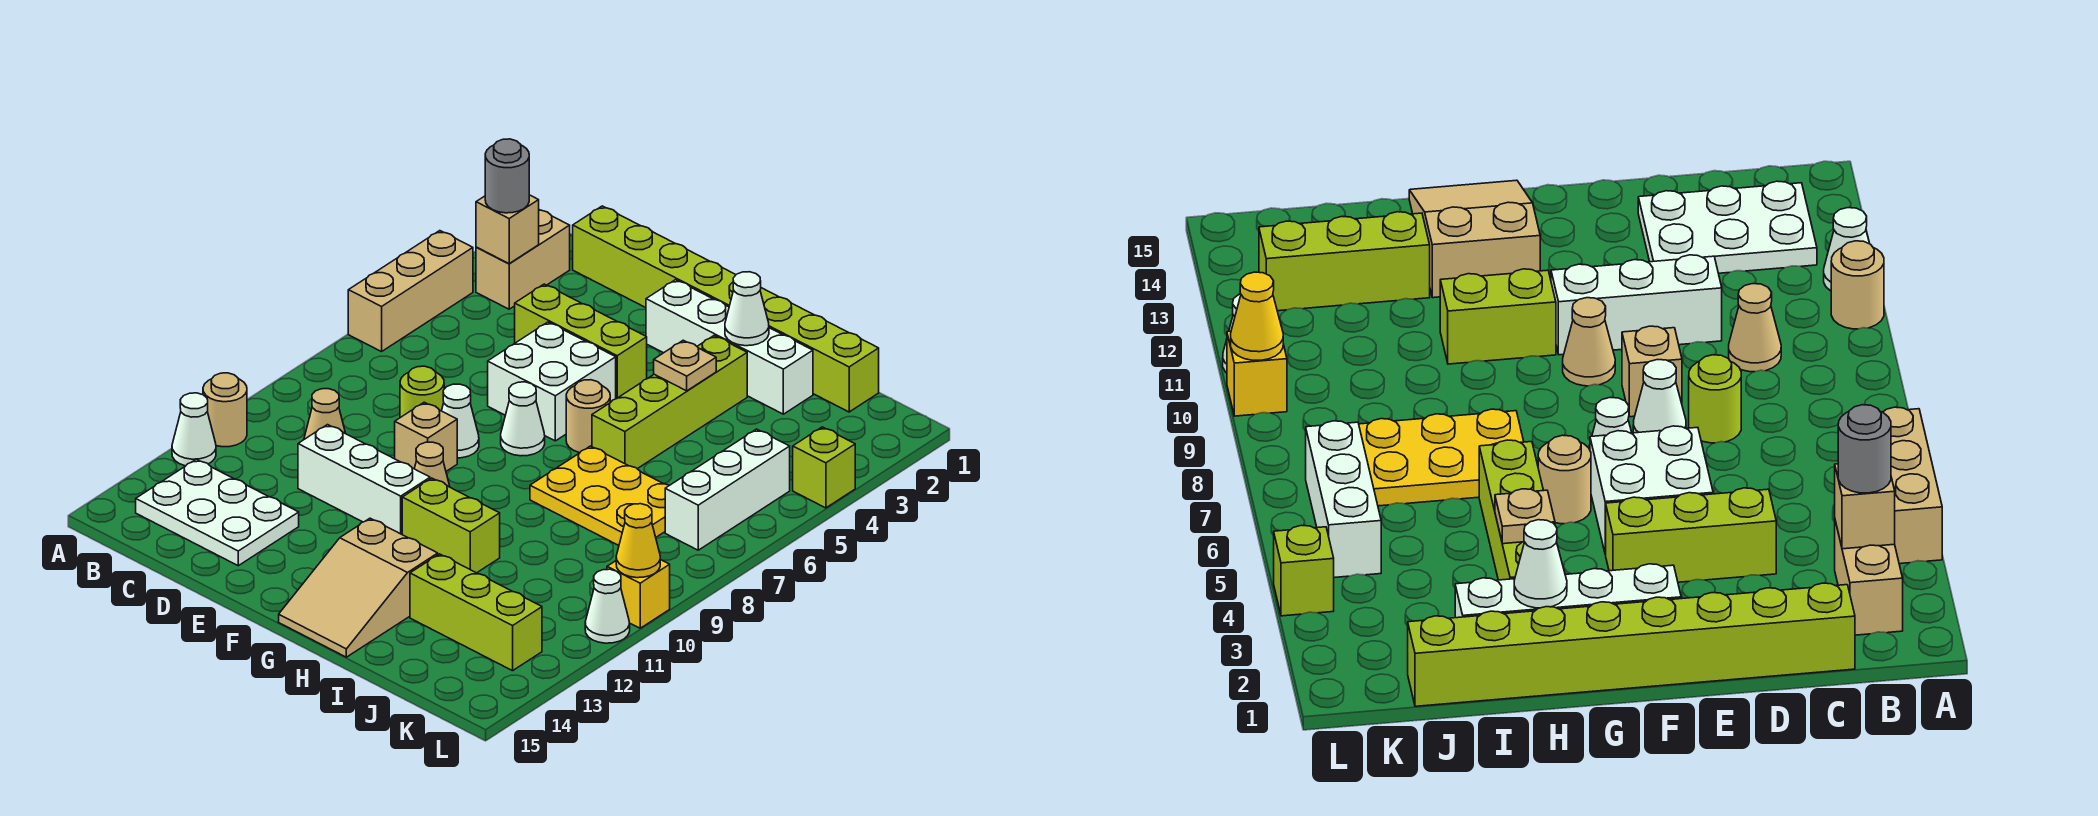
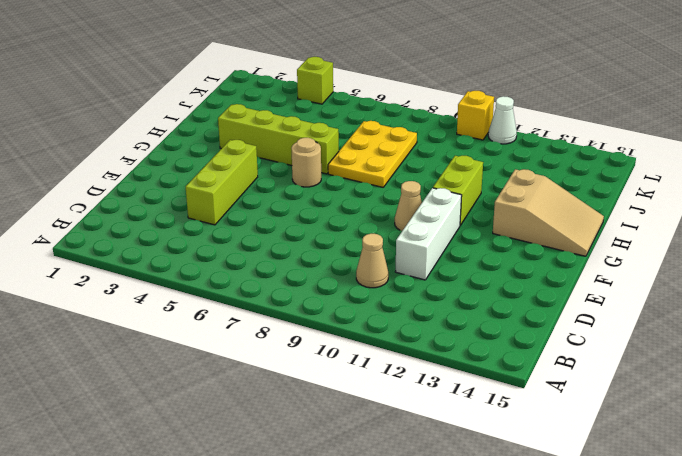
none -> tan brick A4:A6 level 1
none -> tan round brick A11 level 1
none -> white cone A12 level 1
none -> tan brick B2:B3 level 1

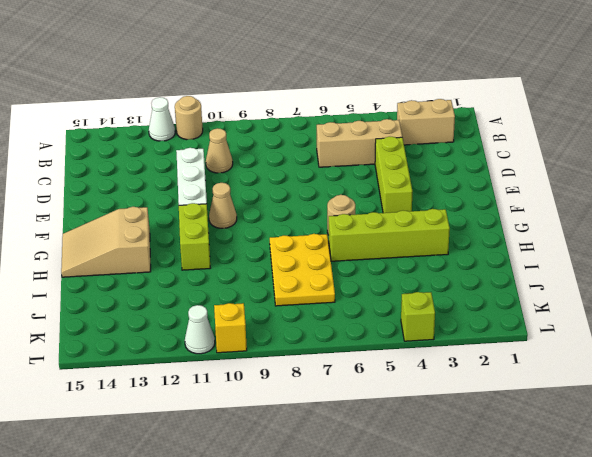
tan brick C4:C6 level 1 -> tan brick A4:A6 level 1
none -> white plate B13:D14 level 1
none -> lime brick C1:J1 level 1
none -> lime round brick D8 level 1
none -> white brick E5:F6 level 1

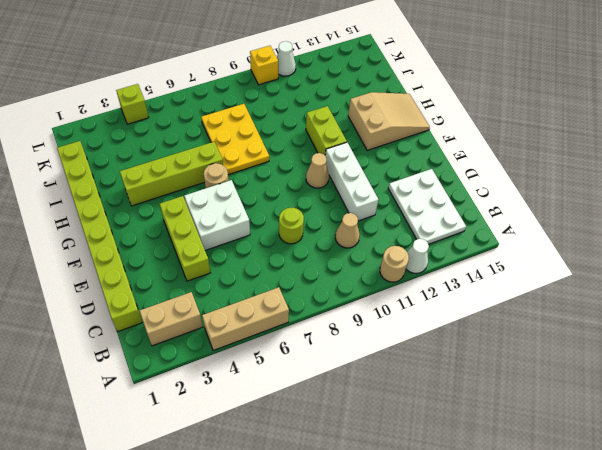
none -> white cone E8 level 1
none -> tan brick E9 level 1
none -> white brick F2:I2 level 1
none -> white cone F7 level 1

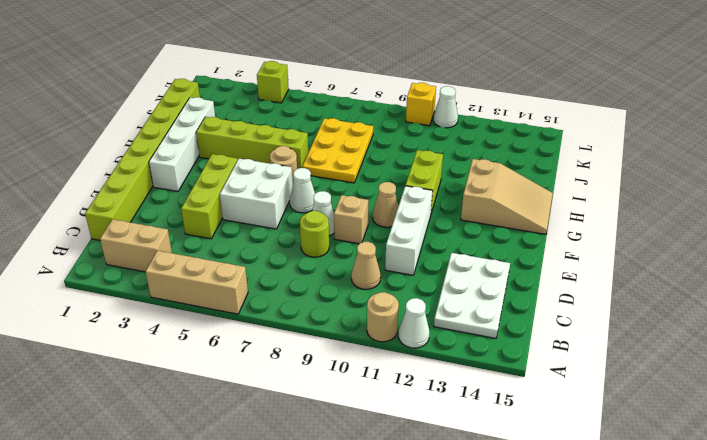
none -> lime brick I13:K13 level 1
none -> white brick K5:K7 level 1
none -> tan brick B3 level 2
none -> white cone H2 level 2

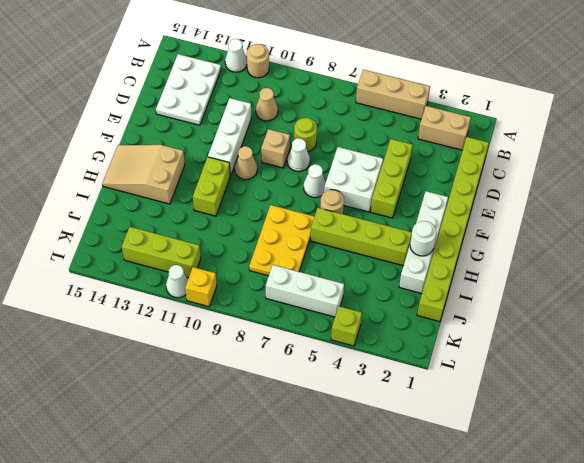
white round brick H2 level 2 -> white cone H2 level 2
lime brick K11:K13 level 1 -> lime brick I13:K13 level 1
none -> tan brick B3 level 2
none -> tan plate H4 level 2
none -> yellow cone L10 level 2
none -> grey round brick B3 level 3

